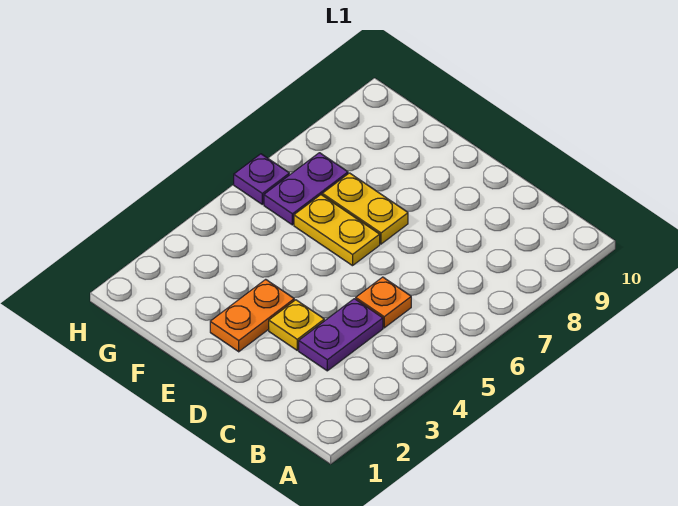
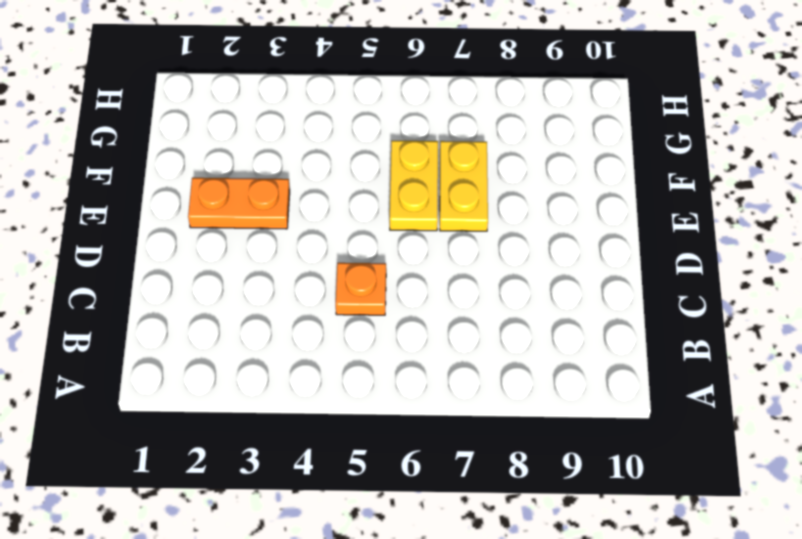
none -> purple plate C3:C4 level 1
none -> yellow plate D3 level 1

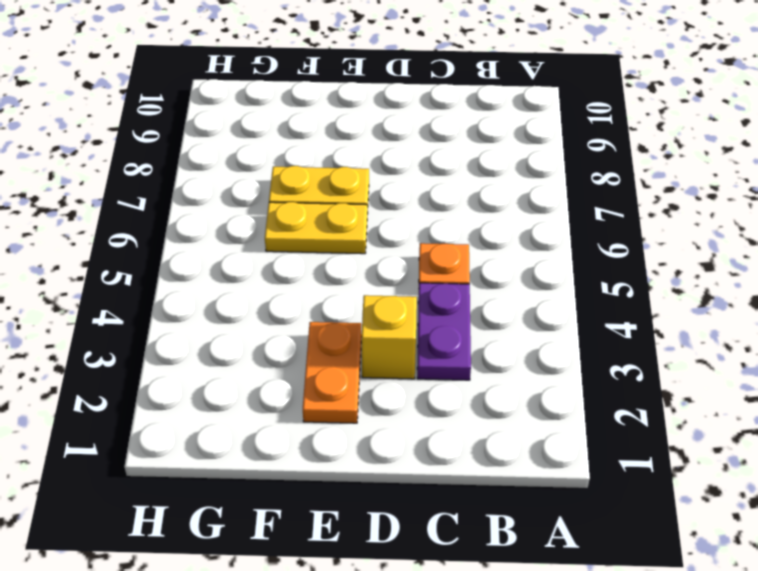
yellow brick D3 level 1 -> yellow plate D3 level 1
none -> purple plate G6:G7 level 1
none -> purple plate H6 level 1

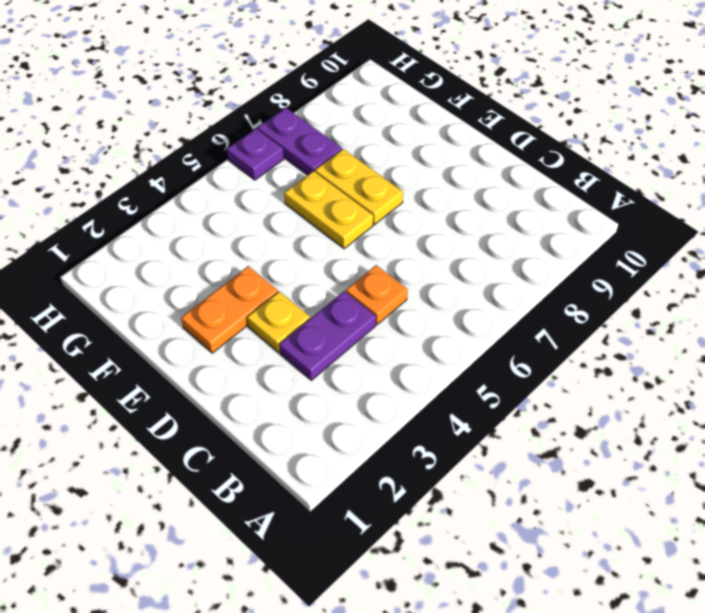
purple plate G7:H7 level 1 -> purple plate G6:G7 level 1

